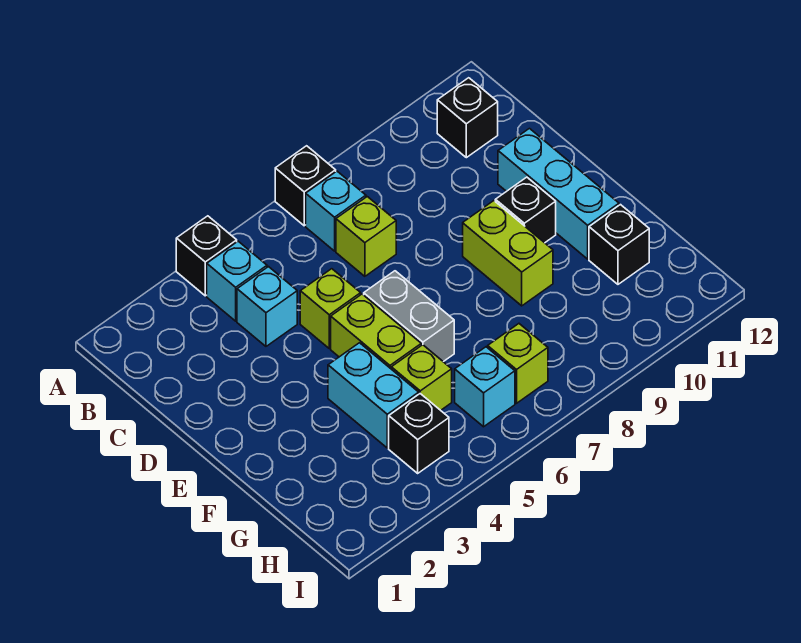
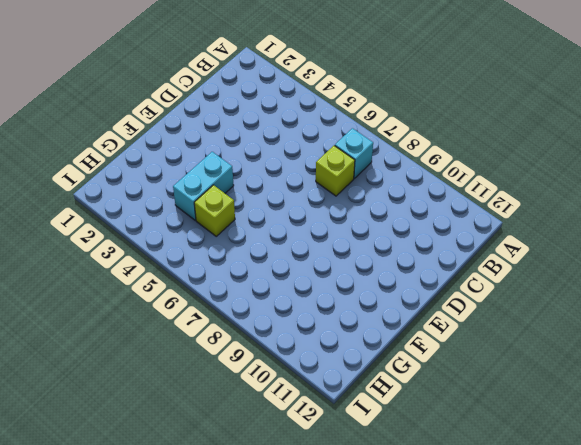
none -> black brick A4 level 1
none -> black brick A7 level 1
none -> cyan brick B4 level 1

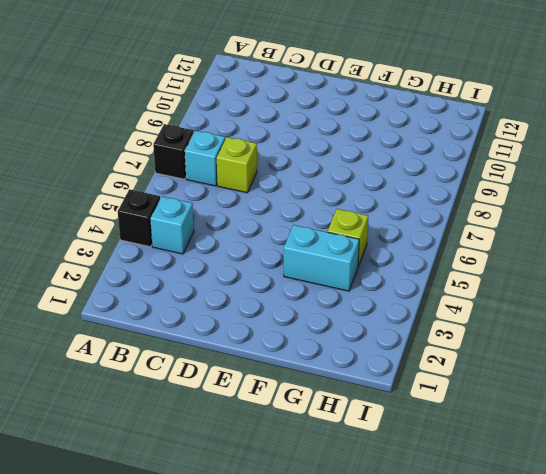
none -> black brick B11 level 1
none -> cyan brick C4 level 1
none -> lime brick D5 level 1

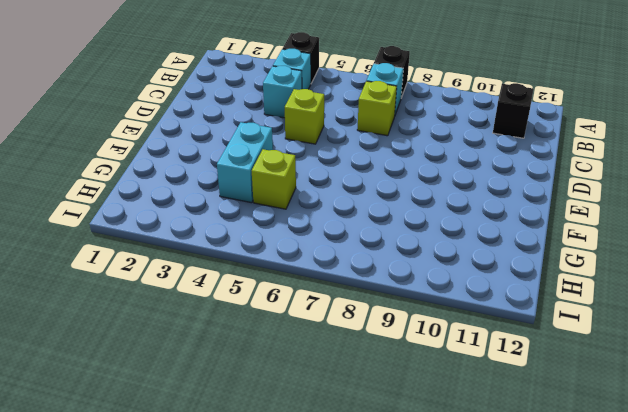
none -> cyan brick D11:F11 level 1
none -> lime brick E5:F5 level 1
none -> grey brick E6:F6 level 1

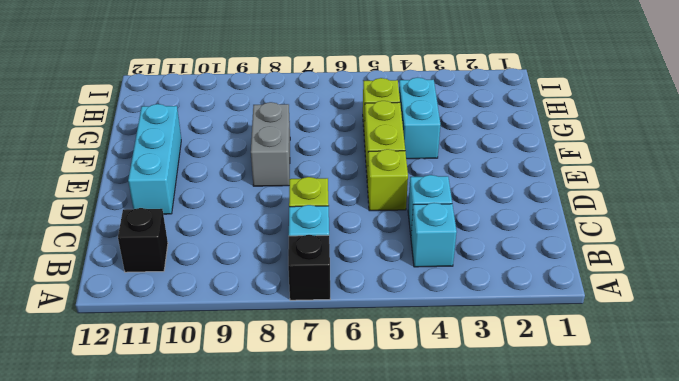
grey brick E8:F8 level 1 -> grey brick E6:F6 level 1
none -> black brick A4 level 1
none -> lime brick E9:F9 level 1
none -> black brick E10 level 1

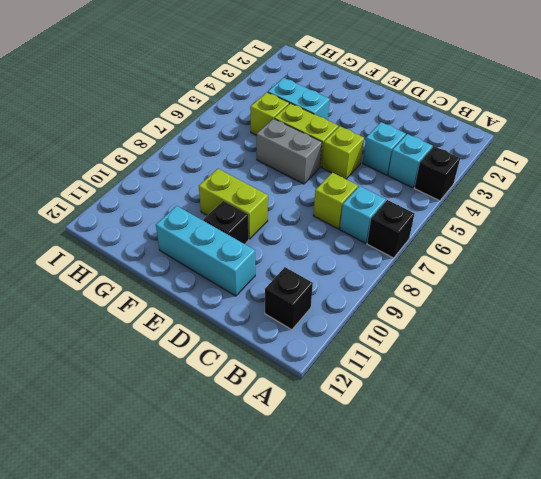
none -> black brick G11 level 1
none -> black brick H4 level 1
none -> cyan brick H6 level 1

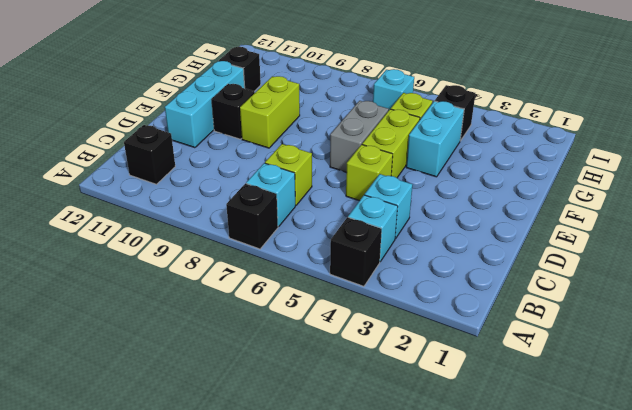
none -> lime brick H7 level 1

